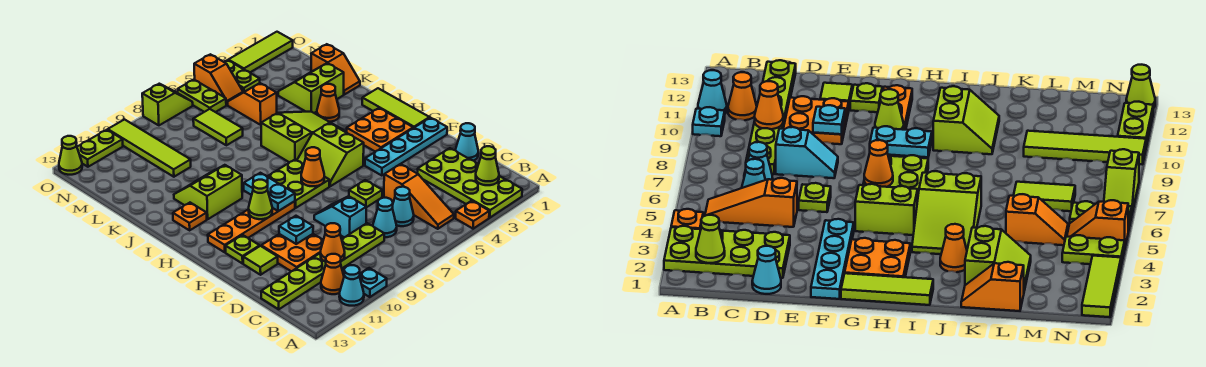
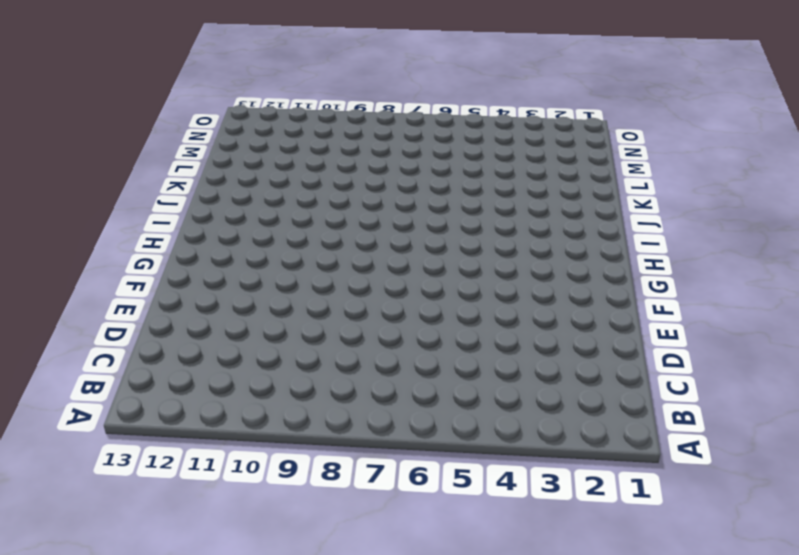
none -> lime plate A2:D3 level 1
none -> orange plate A4 level 1
none -> cyan plate A10 level 1
none -> cyan cone A11 level 1

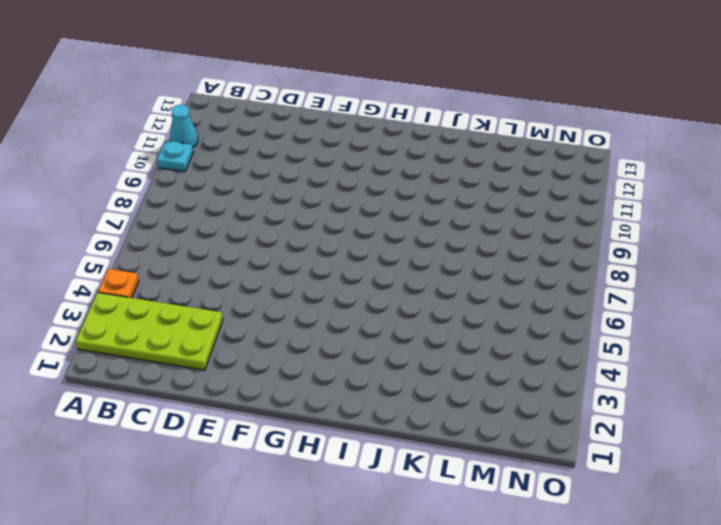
none -> orange slope B5:D5 level 1 top D
none -> orange cone B11 level 1
none -> cyan cone C6 level 1
none -> cyan cone C7 level 1

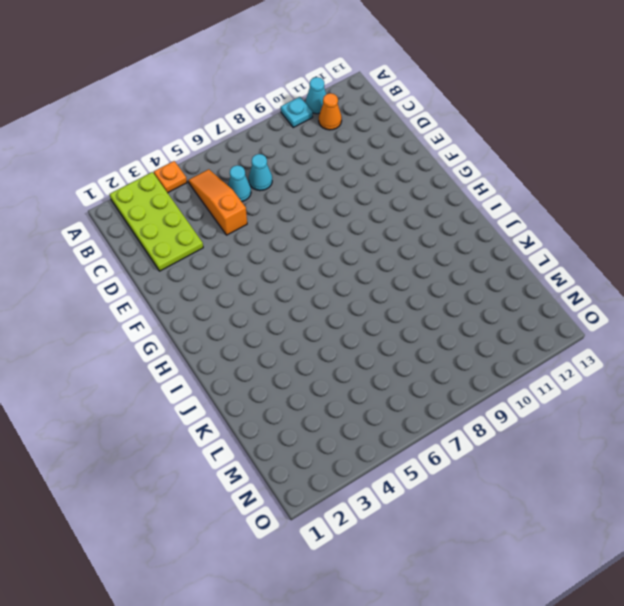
none -> lime plate C8:C13 level 1
none -> cyan cone D1 level 1
none -> cyan slope D8:E8 level 1 top D
none -> orange plate D10:E11 level 1

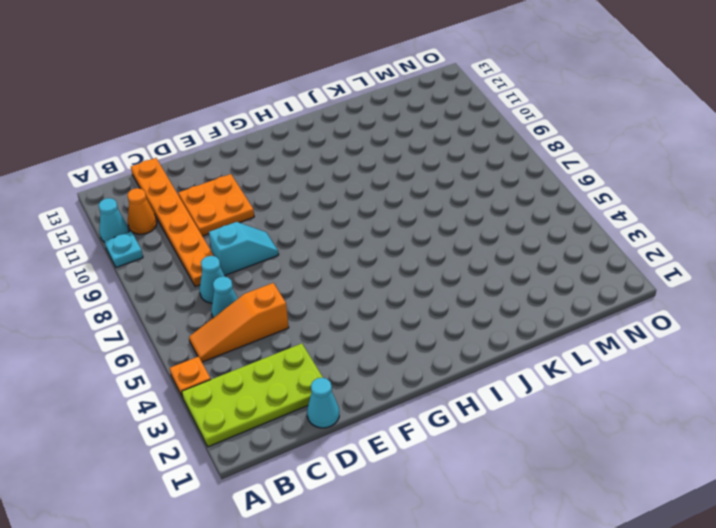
orange plate C8:C13 level 1 -> lime plate C8:C13 level 1
none -> lime plate E6 level 1
none -> lime tile E12 level 1
none -> cyan plate F1:F4 level 1
none -> lime plate F12 level 1

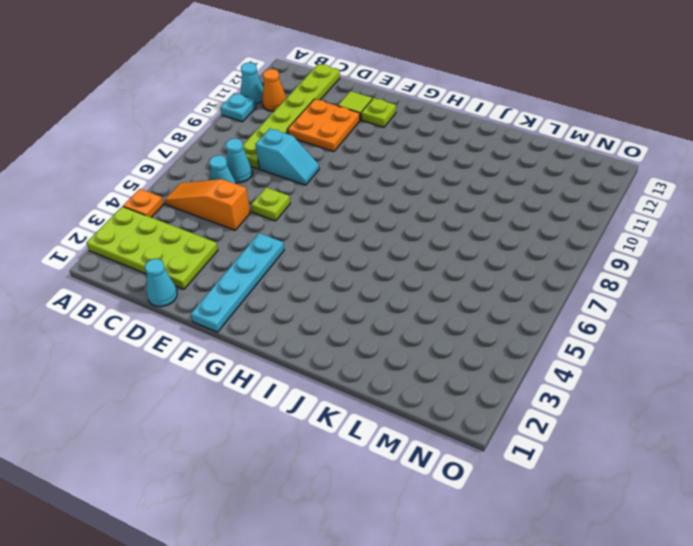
none -> lime tile G1:I1 level 1
none -> orange plate G2:H3 level 1
none -> lime slope G5:H6 level 1 top 5
none -> lime plate G7:H8 level 1

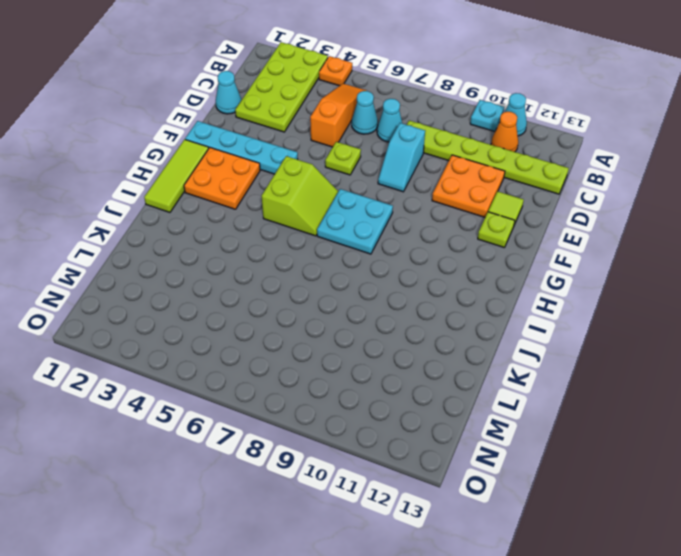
cyan plate G7:H8 level 1 -> lime plate G7:H8 level 1
none -> orange plate G9:G12 level 1
none -> lime slope I4:J6 level 1 top 6
none -> lime slope I10:J11 level 1 top I
none -> orange plate I12 level 1

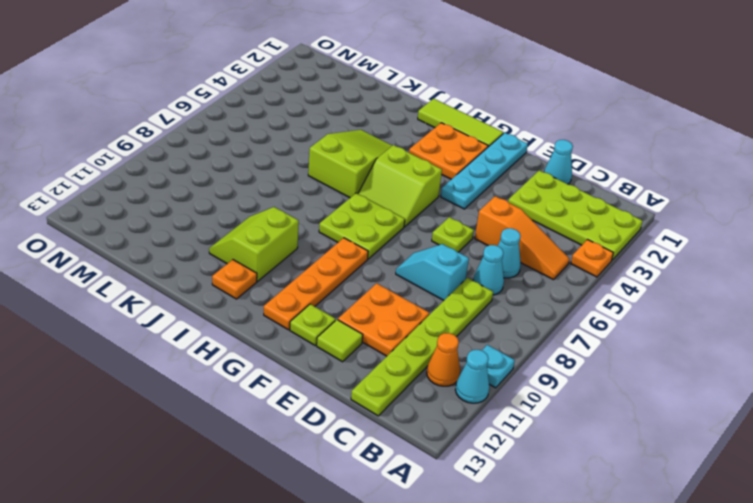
none -> orange cone J3 level 1
none -> orange slope K1:L1 level 1 top L
none -> lime slope K2:L3 level 1 top K
none -> orange slope L5:M5 level 1 top L

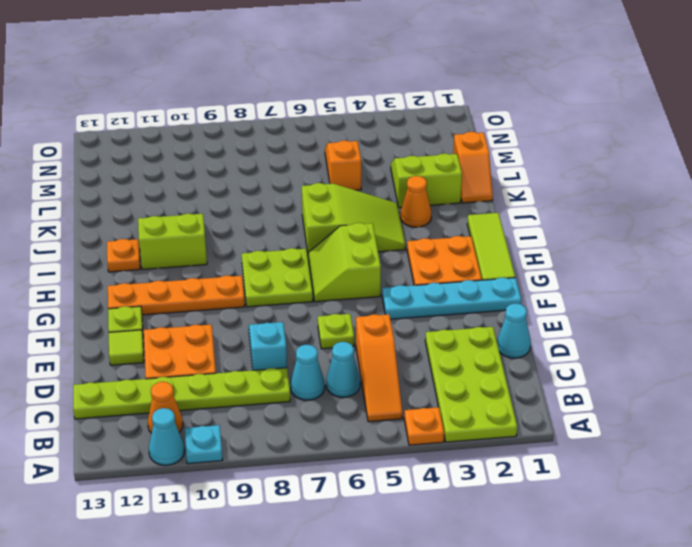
none -> lime tile L7:M7 level 1
none -> lime tile L10:O10 level 1
none -> lime plate N4:O4 level 1
none -> orange slope N5:O5 level 1 top O

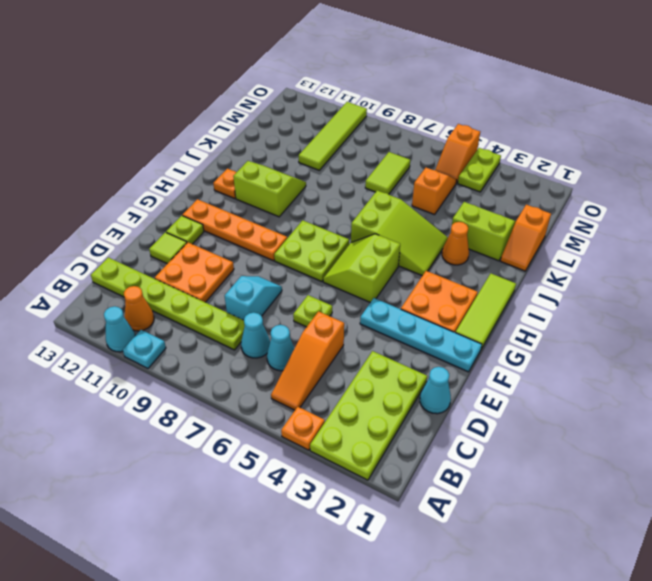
none -> lime plate N6:O6 level 1
none -> lime tile O1:O3 level 1
none -> lime slope O7:O8 level 1 top 8
none -> lime plate O11:O12 level 1

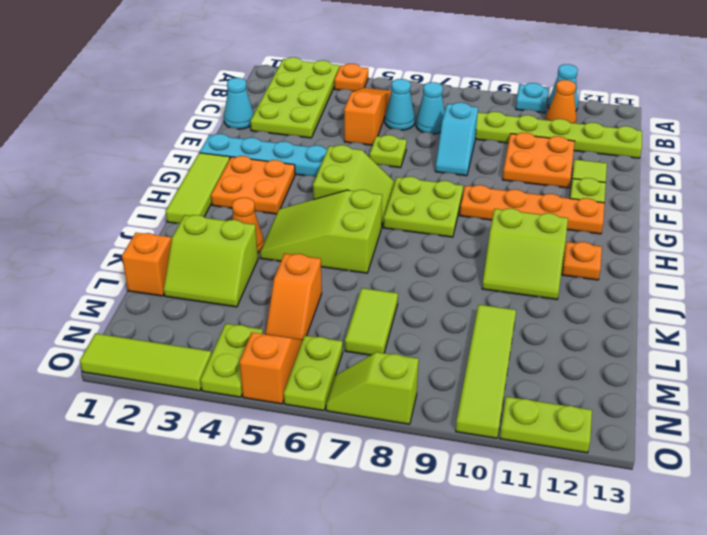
none -> lime cone O13 level 1
none -> lime cone B2 level 2
none -> orange cone C10 level 2
none -> cyan plate E10 level 2

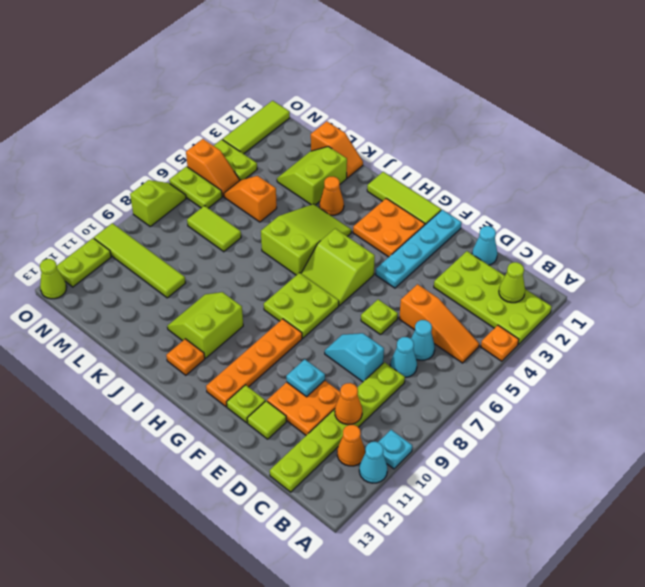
none -> orange cone G7 level 2
none -> cyan plate G9:H9 level 2
none -> lime cone G10 level 2

